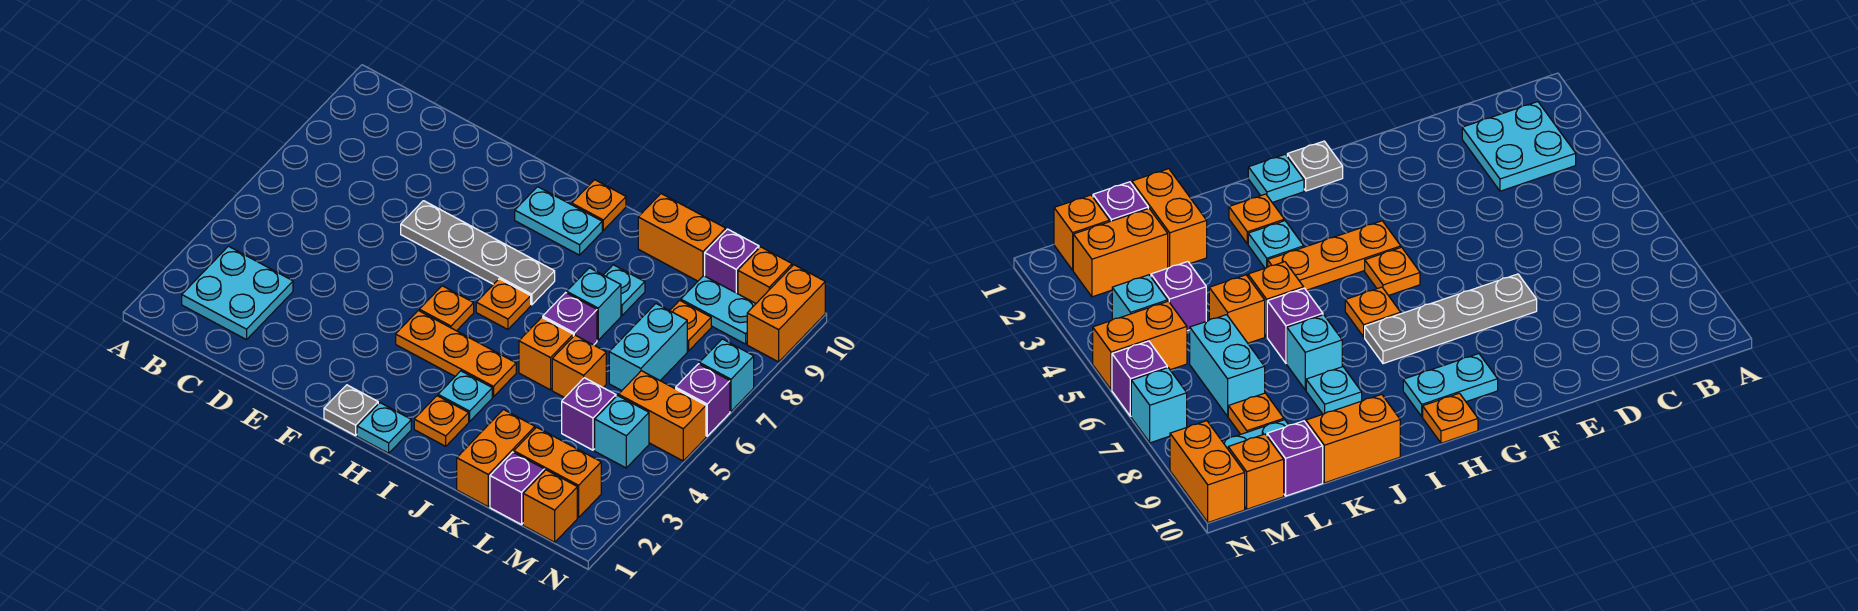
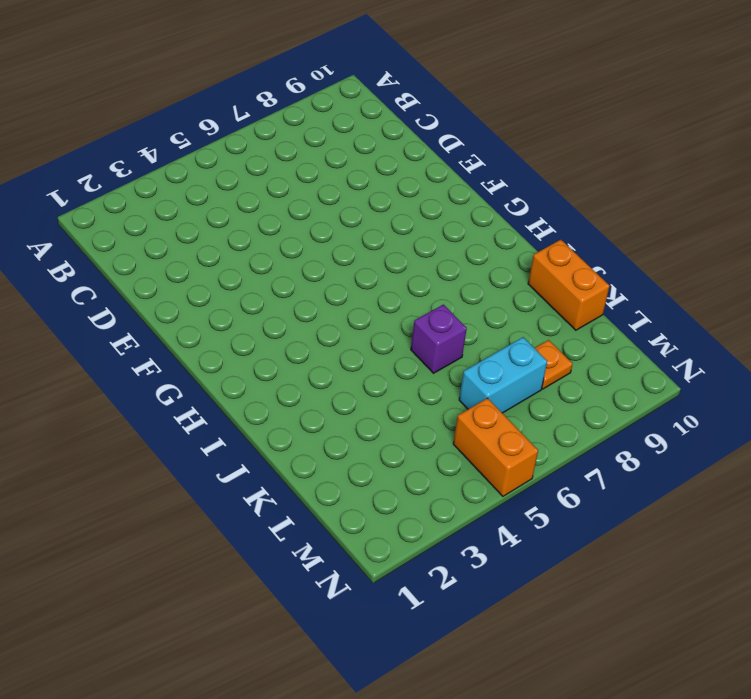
none -> cyan plate B2:C3 level 1
none -> grey plate E7:H7 level 1
none -> grey plate G1 level 1
none -> orange plate G4:I4 level 1

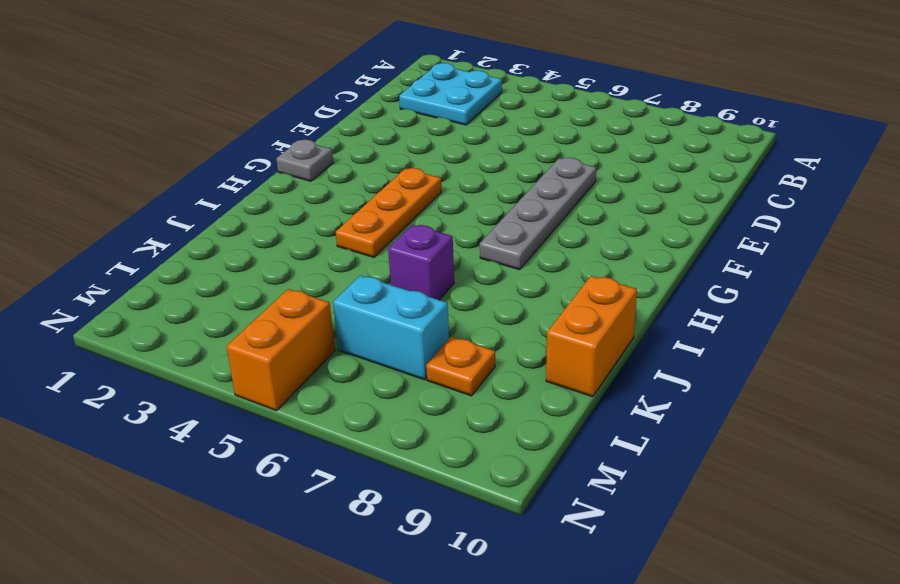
none -> orange plate G5 level 1
none -> cyan plate G9:H9 level 1
none -> cyan plate H1 level 1
none -> orange plate H6 level 1

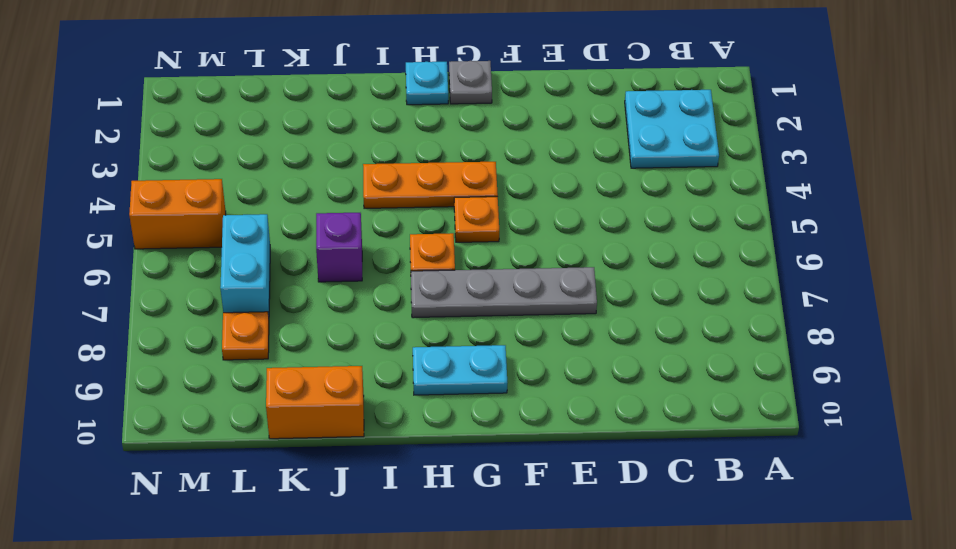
none -> orange plate H10 level 1
none -> orange plate I2 level 1
none -> cyan plate I3 level 1
none -> orange brick J5 level 1

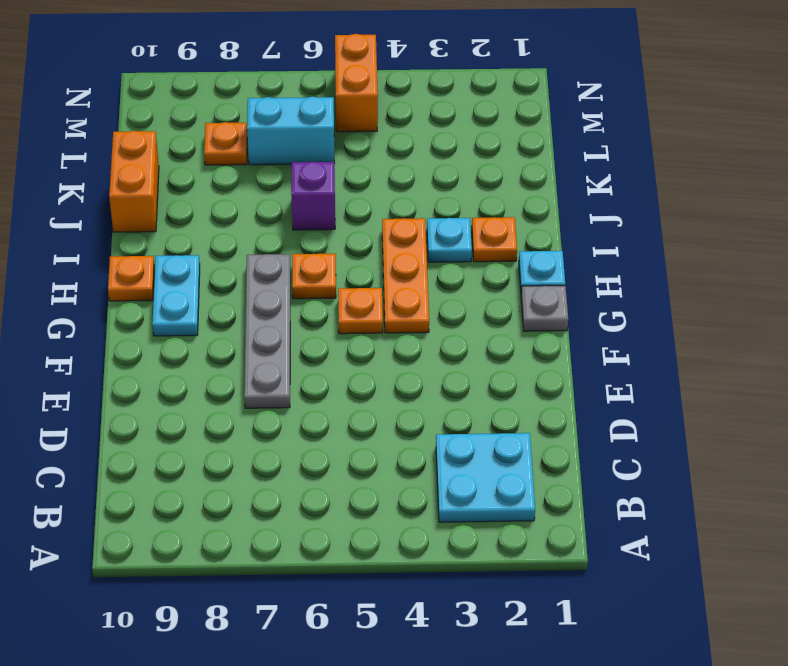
none -> orange brick J5 level 1
none -> cyan brick J7 level 1
none -> cyan plate J8 level 1
none -> orange brick K1:K2 level 1

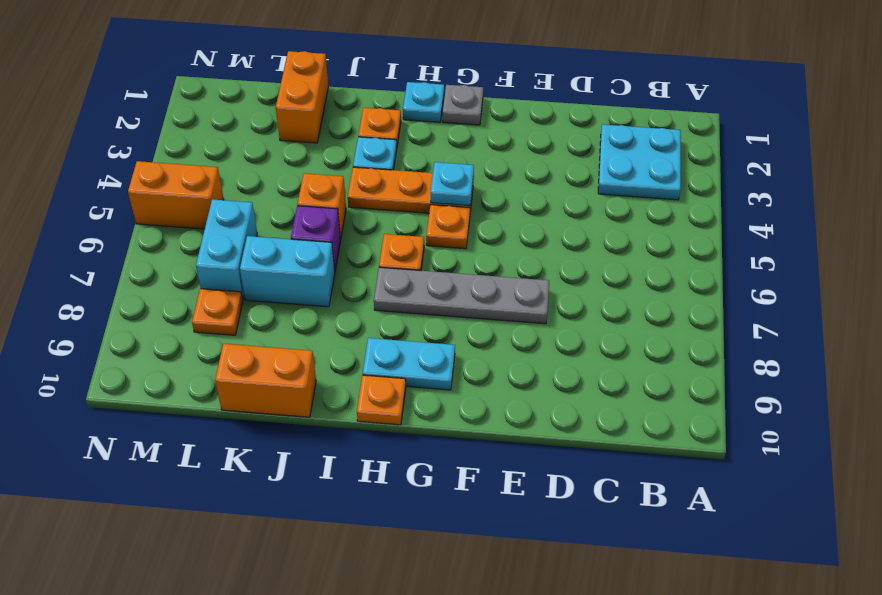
cyan plate G4 level 2 -> cyan plate J8 level 1
cyan brick J7:K7 level 1 -> cyan brick J7 level 1
none -> orange brick K5 level 1
none -> purple brick L1 level 1
none -> orange brick L2:M2 level 1
none -> purple brick L4 level 1

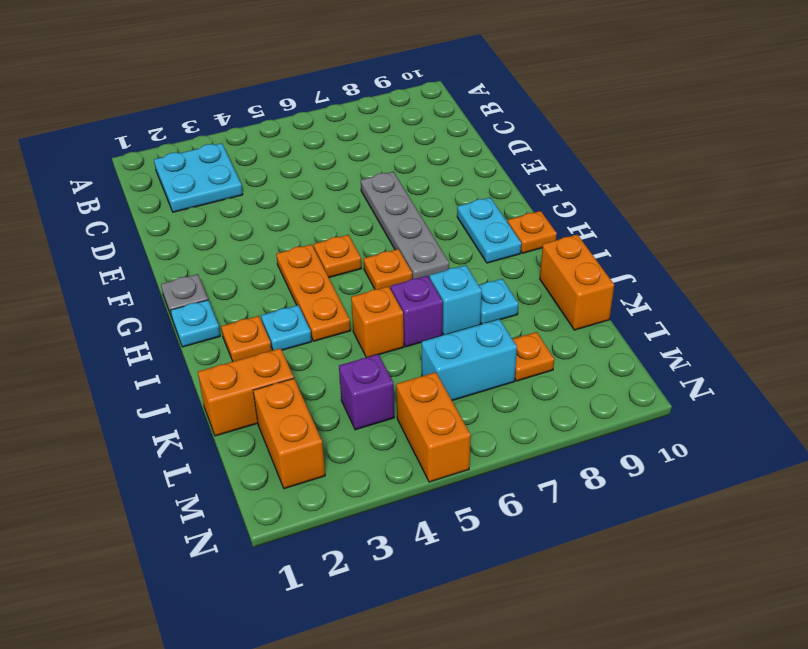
none -> orange brick K5 level 1
none -> purple brick L1 level 1
none -> cyan plate L9:M9 level 1
none -> purple brick L10 level 1

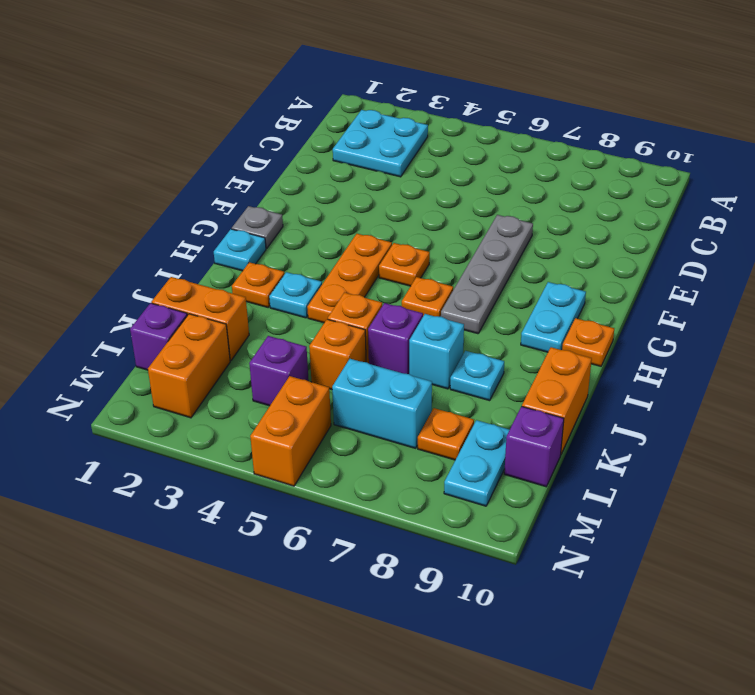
none -> orange brick M1 level 1
none -> cyan brick M4 level 1
none -> orange brick M10 level 1
none -> purple brick N6 level 1

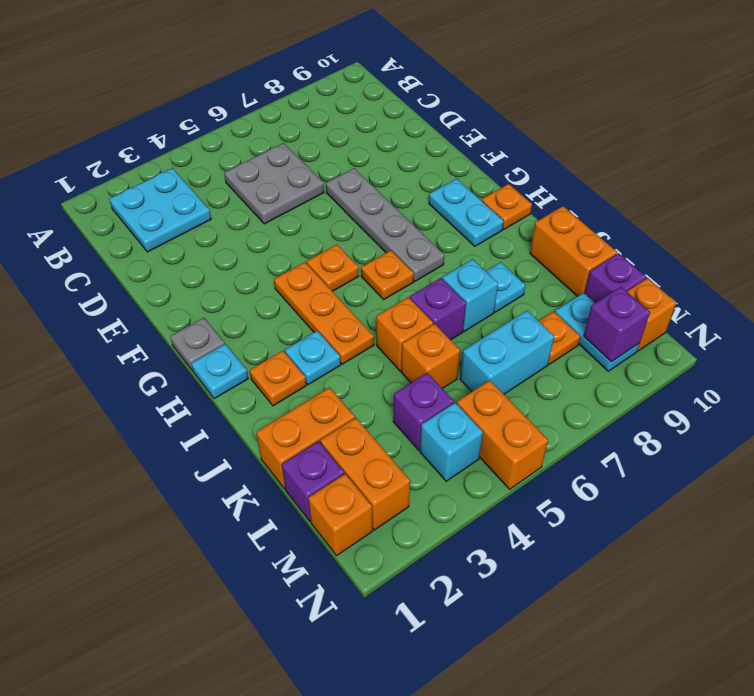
grey plate C5:D6 level 1 -> none
purple brick M9 level 2 -> purple brick N6 level 1
none -> cyan brick N7 level 1
none -> orange brick N9:N10 level 1

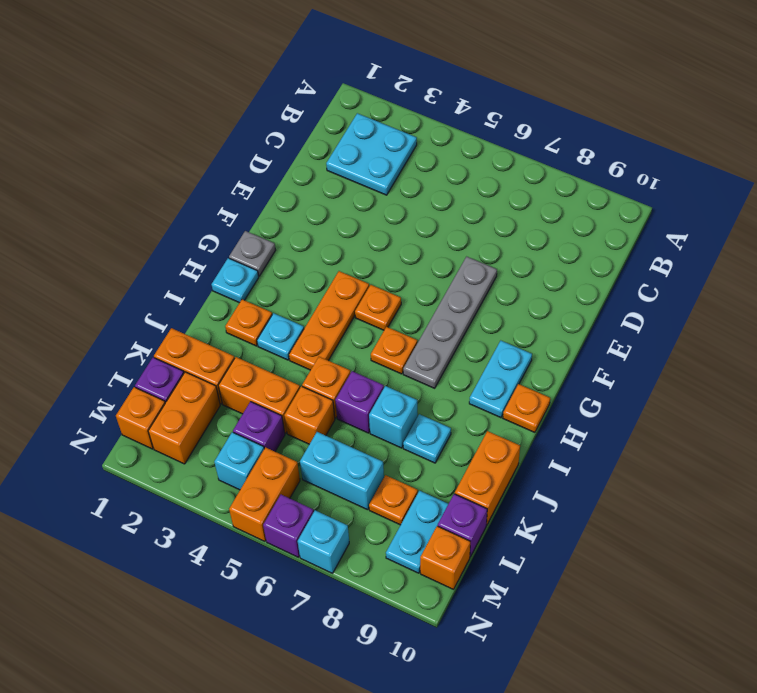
orange brick K3:K4 level 1 -> orange brick N9:N10 level 1

